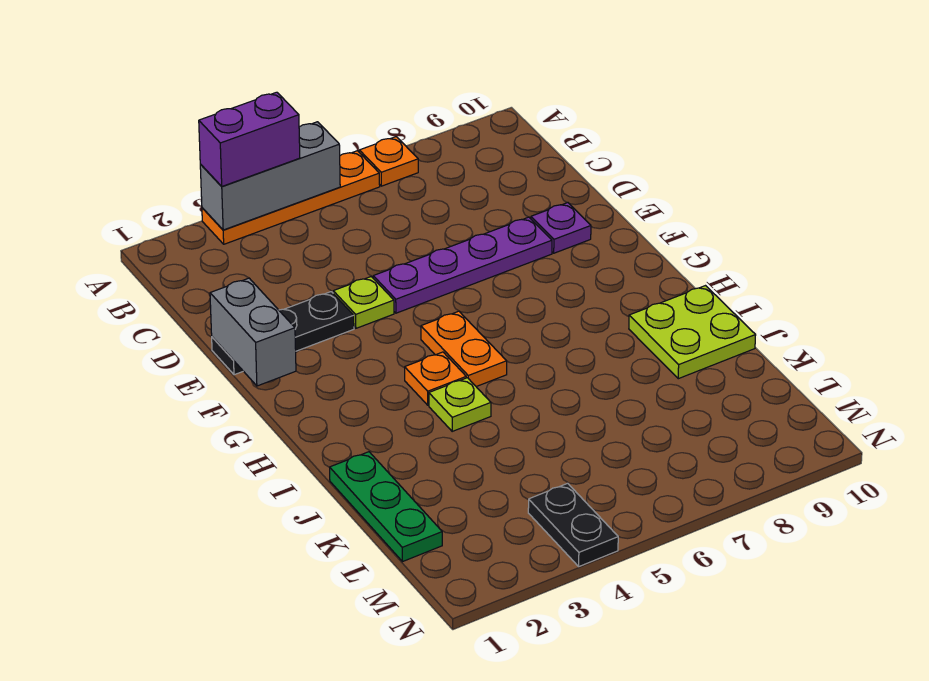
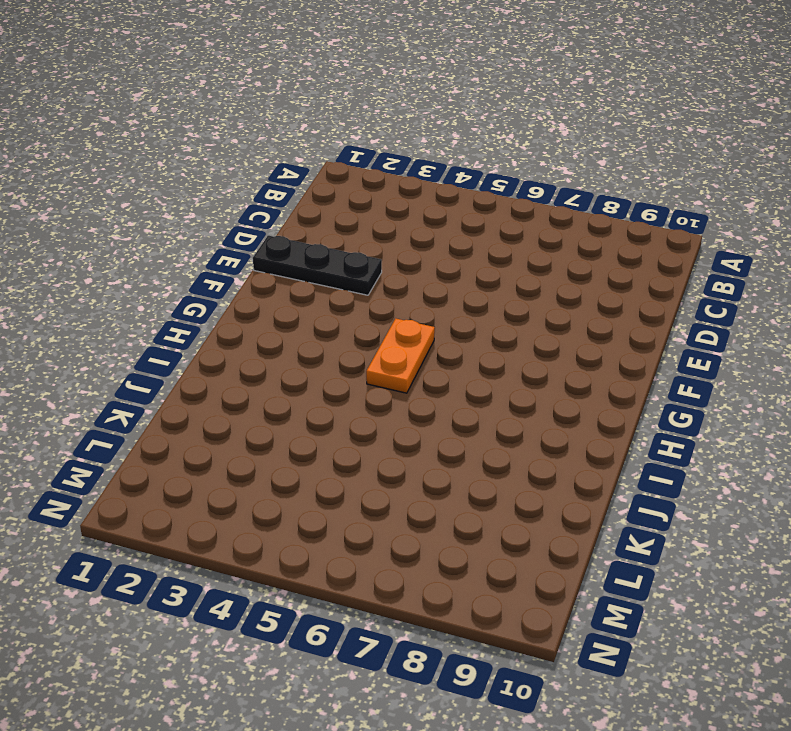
none -> orange plate A3:A6 level 1
none -> orange plate A7 level 1
none -> lime plate E4 level 1

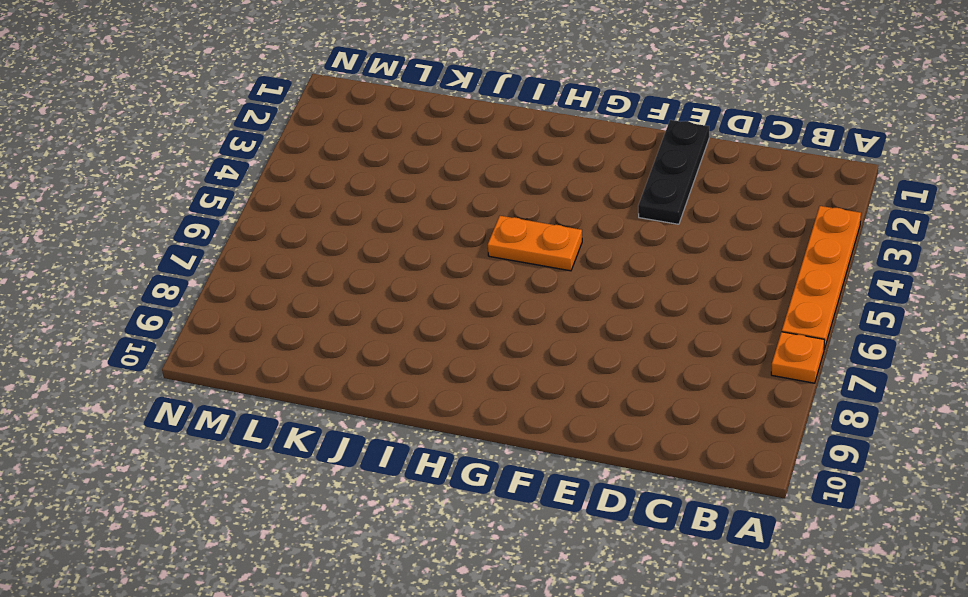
none -> lime plate E4 level 1
none -> purple plate E5:E8 level 1
none -> purple plate E9 level 1

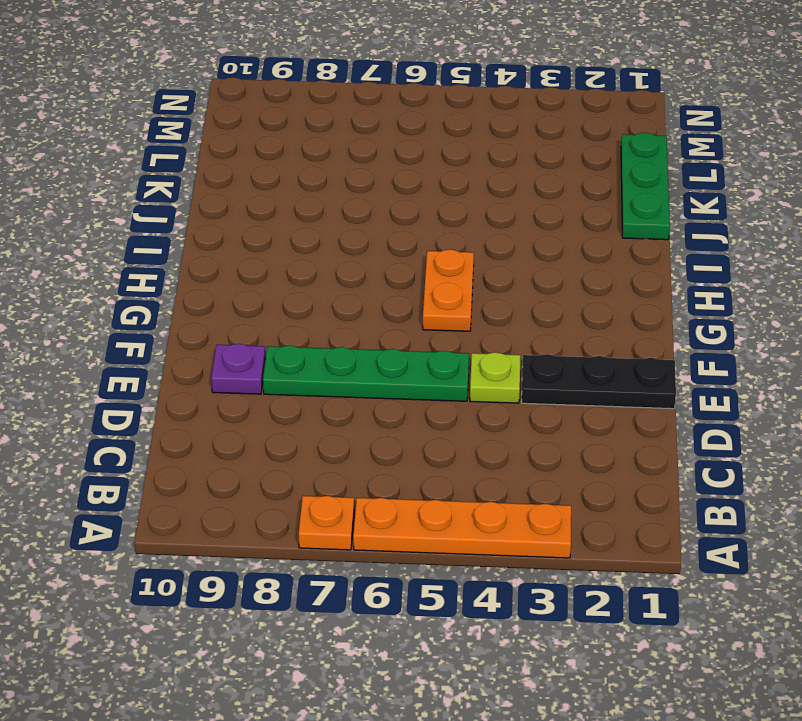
green plate E5:E8 level 1 -> purple plate E5:E8 level 1
none -> orange plate H4 level 1
none -> lime plate I4 level 1
none -> lime plate I9:J10 level 1

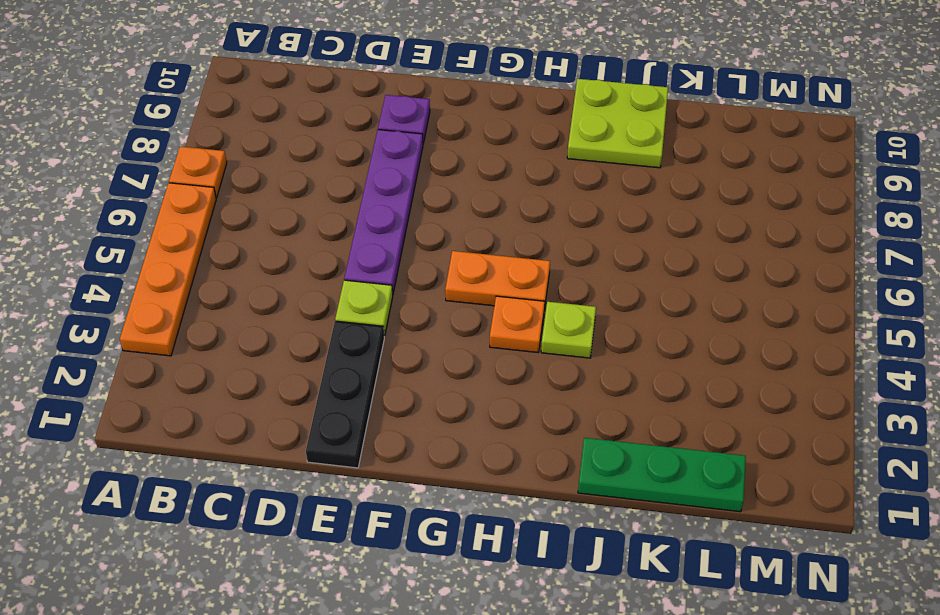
none -> black plate M4:N4 level 1
none -> grey brick A3:A5 level 2
none -> grey brick E1:F1 level 2

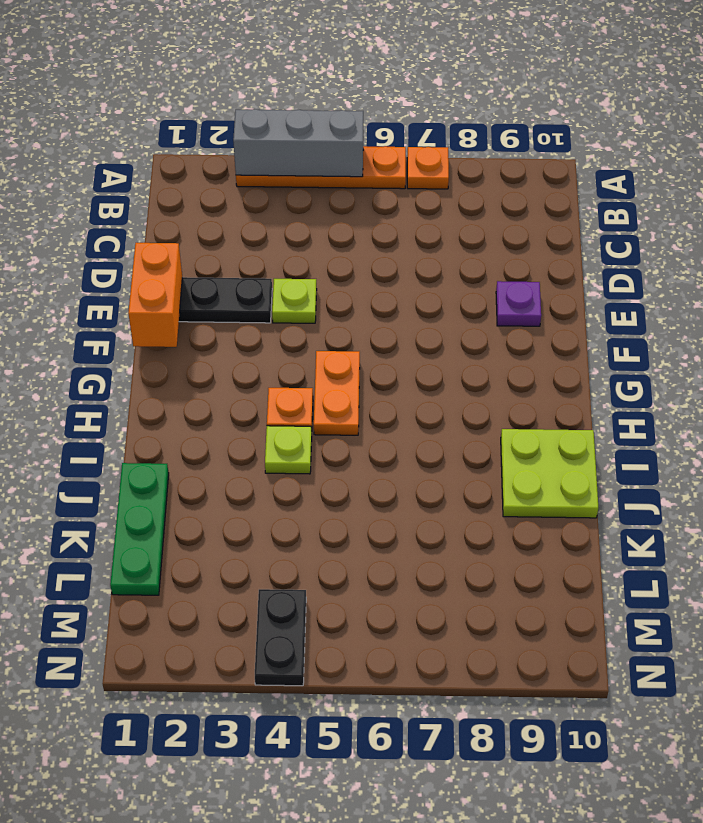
orange brick E1:F1 level 2 -> grey brick E1:F1 level 2
none -> purple plate E5:E8 level 1
none -> purple brick A3:A4 level 3

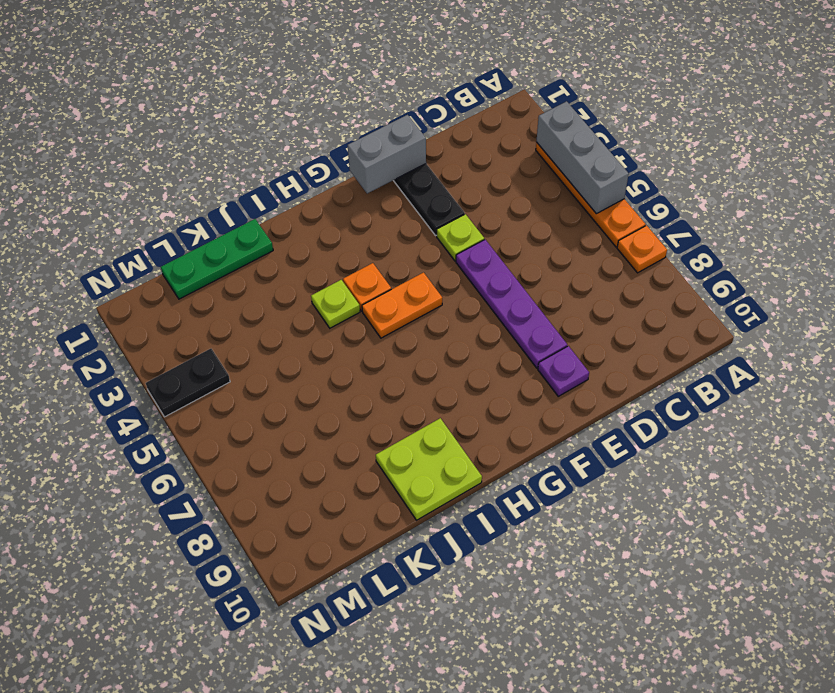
none -> purple brick A3:A4 level 3

